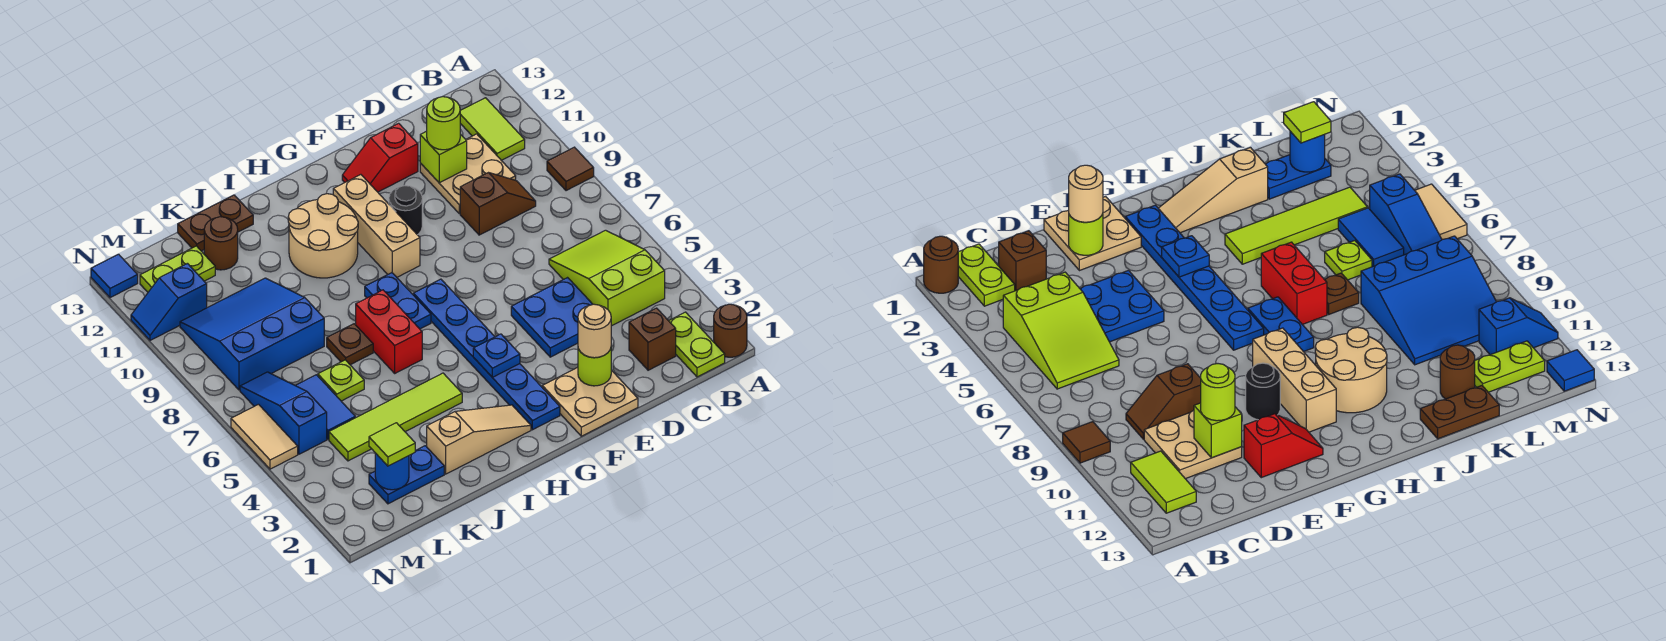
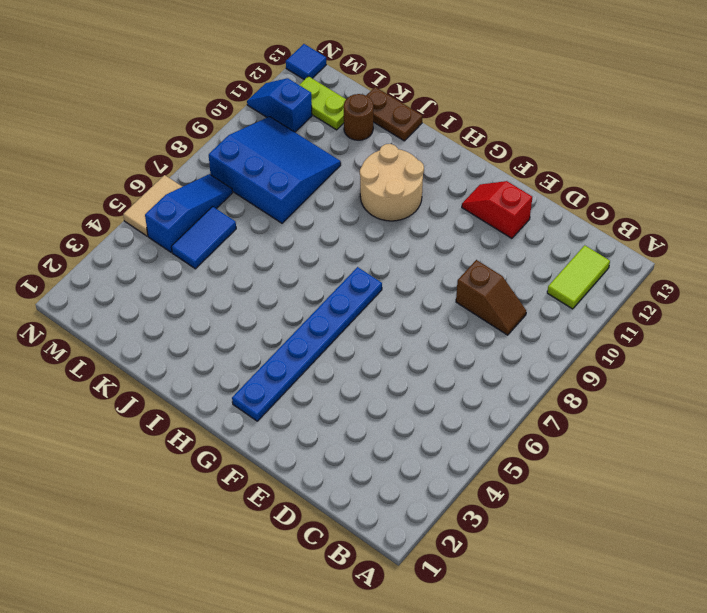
none -> brown round brick A1 level 1
none -> brown tile A9 level 1
none -> lime plate B1:B2 level 1
none -> lime slope B4:C6 level 1 top 4

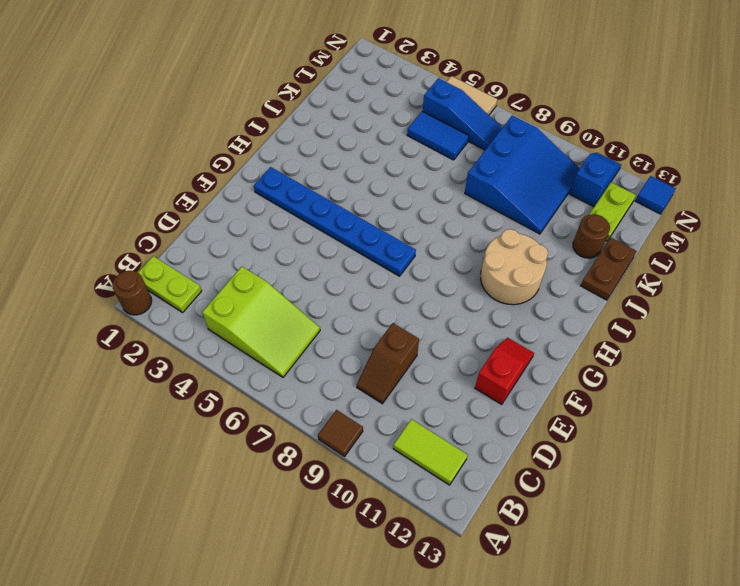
none -> brown brick C2 level 1
none -> tan plate C10:D11 level 1
none -> blue plate D4:E5 level 1
none -> tan plate E1:F2 level 1

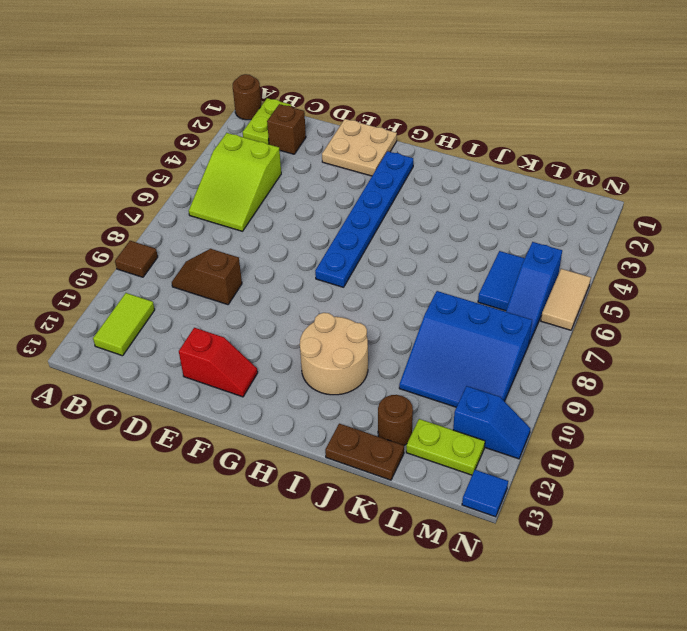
none -> tan plate C10:D11 level 1
none -> blue plate D4:E5 level 1
none -> black round brick F10 level 1
none -> tan brick G9:G11 level 1

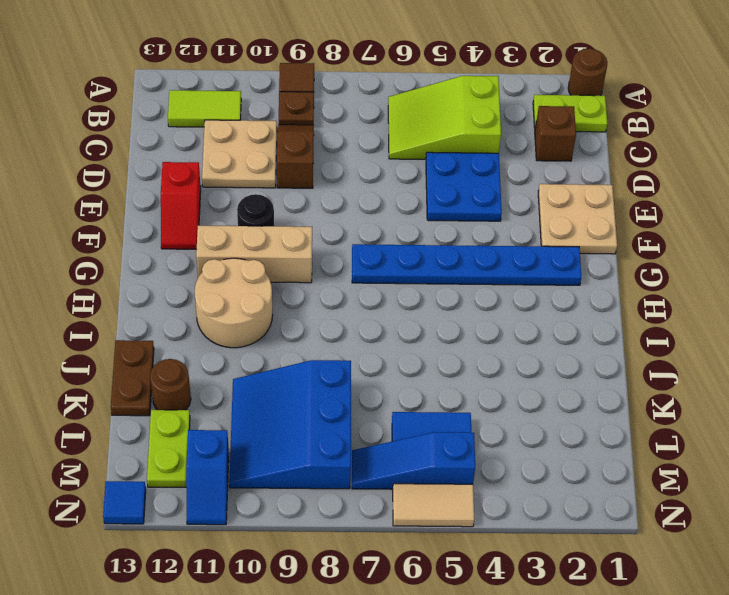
brown plate B9 level 1 -> brown plate J7 level 1
none -> tan slope H2:J2 level 1 top J
none -> blue plate H7:H8 level 1
none -> lime tile I4:L4 level 1
none -> red brick I6:I7 level 1

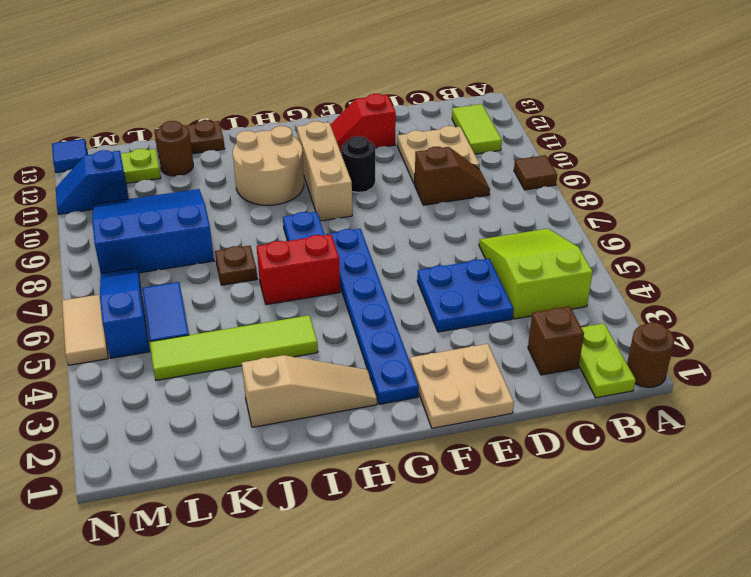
red brick H6:I6 level 1 -> red brick I6:I7 level 1
none -> blue plate K2:L2 level 1
none -> lime plate K6 level 1
none -> lime brick D11 level 2
none -> lime round brick E2 level 2

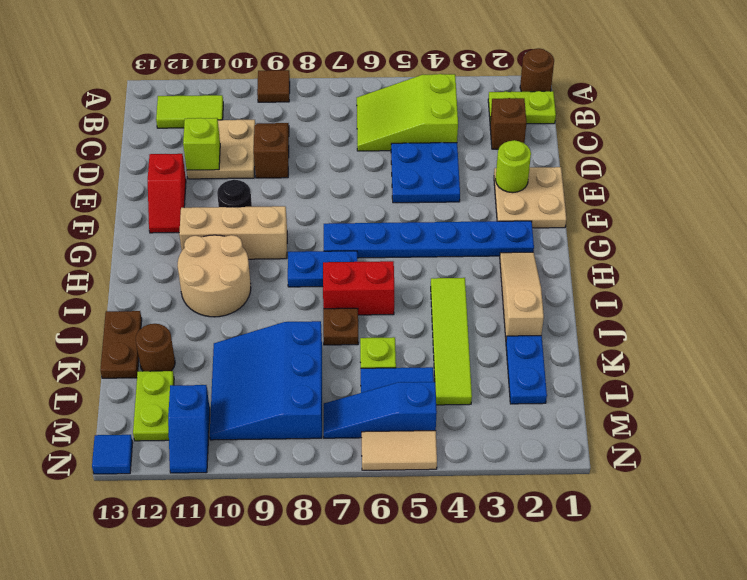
none -> blue plate G4 level 2
none -> blue round brick L2 level 2
none -> lime round brick D11 level 3
none -> tan round brick E2 level 3

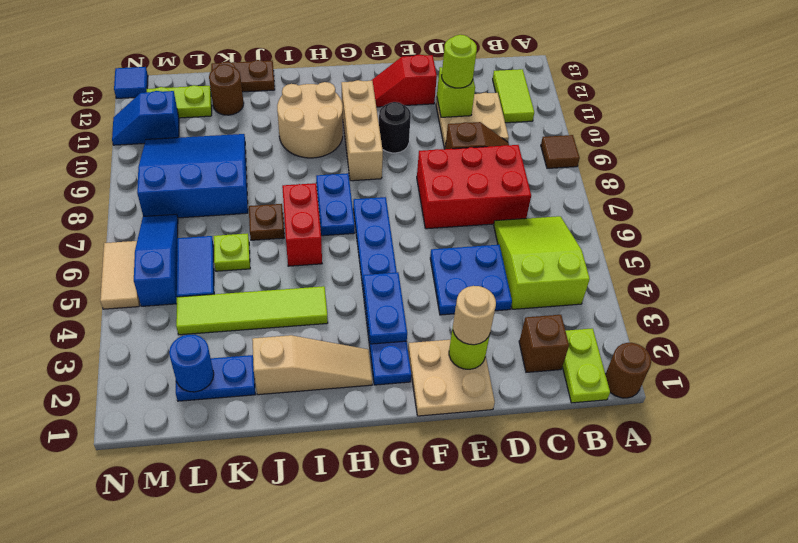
red brick C7:E8 level 1 -> none
blue plate G3:G4 level 2 -> blue plate G4 level 2
none -> lime tile L2 level 3

